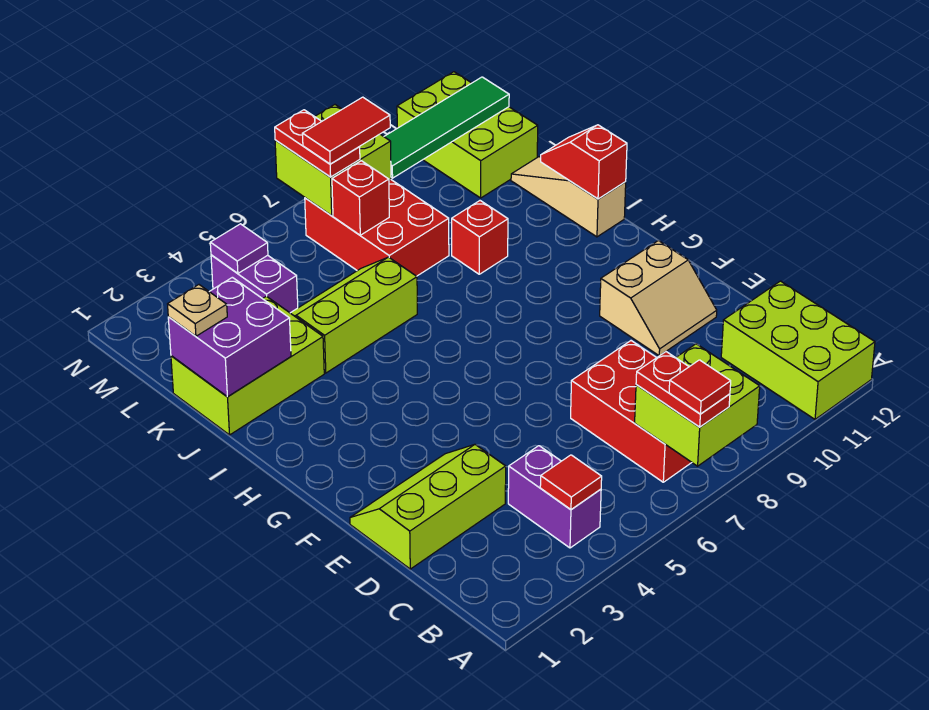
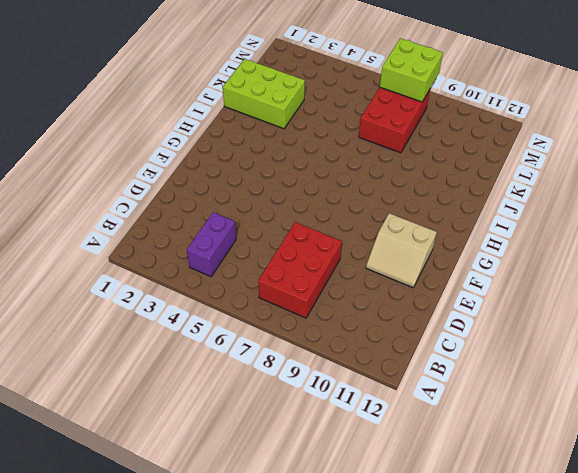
none -> lime brick A11:C12 level 1
none -> lime slope D1:E3 level 1 top D
none -> tan slope I12:K12 level 1 top I

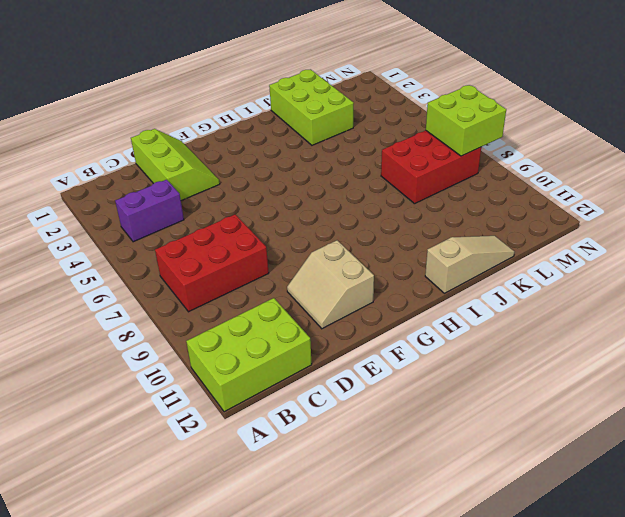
none -> lime slope J4:K6 level 1 top J
none -> red brick J9 level 1
none -> purple brick L4:M4 level 1

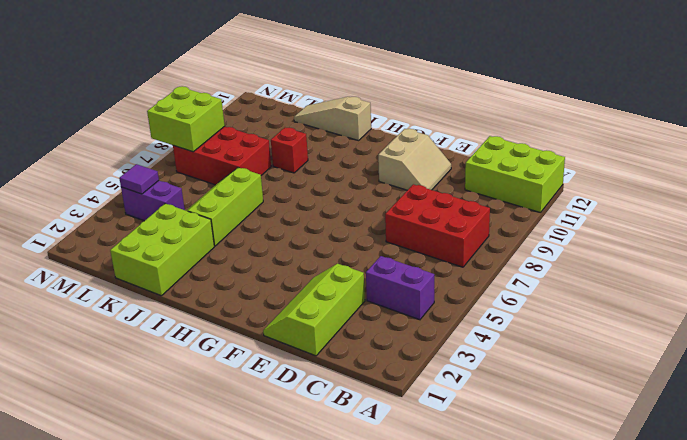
none -> lime brick L11:N12 level 1
none -> lime brick A7:B8 level 2
none -> red tile B4 level 2

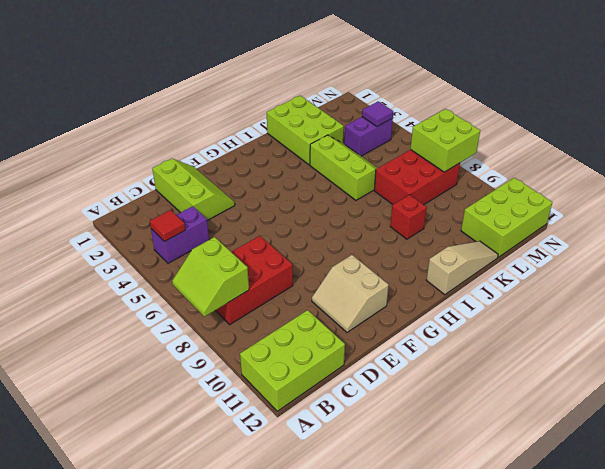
lime slope A7:B8 level 2 top B -> lime brick A7:B8 level 2
none -> red slope I12:J12 level 2 top I
none -> purple brick J1:K2 level 2
none -> red brick L7 level 2

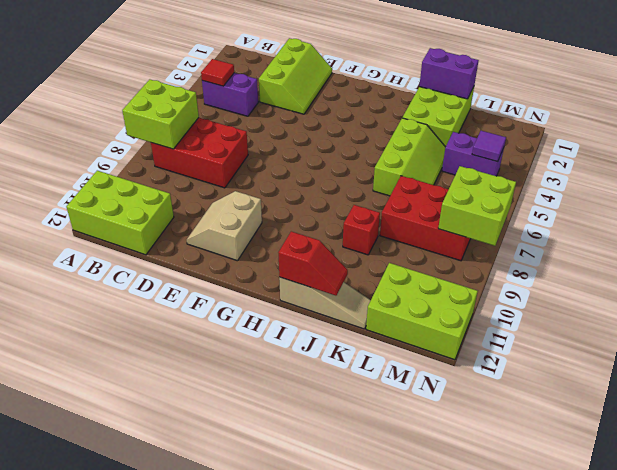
purple brick J1:K1 level 2 -> purple brick J1:K2 level 2
none -> red brick L7 level 2
none -> green tile M9:M12 level 2
none -> red plate A7:B7 level 3

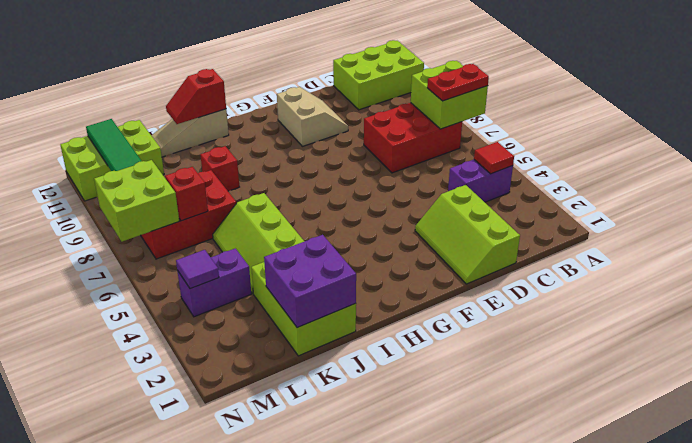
none -> tan plate K1 level 3
none -> red plate M7:N7 level 3
none -> red tile A7 level 4

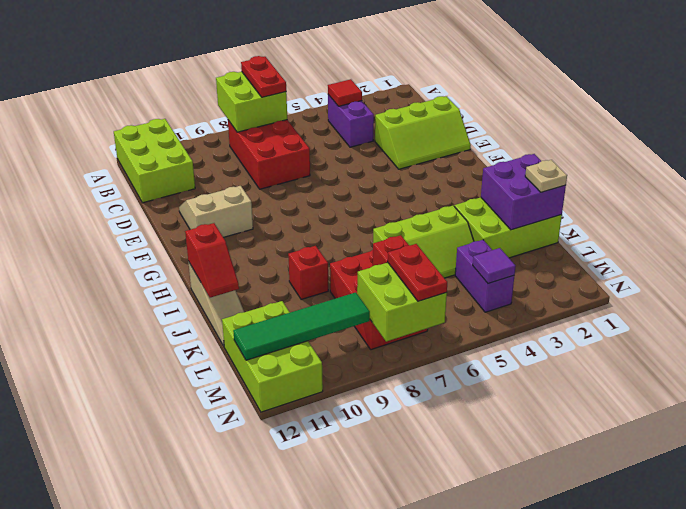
none -> red tile A7 level 4
none -> red tile M7:M8 level 4

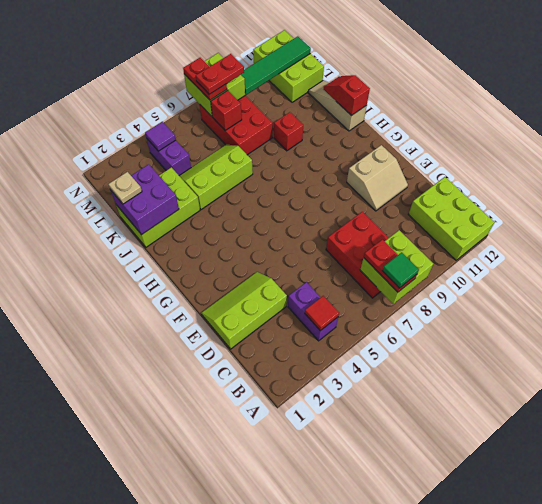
green tile A7 level 4 -> red tile A7 level 4
red plate M7:M8 level 4 -> red tile M7:M8 level 4

